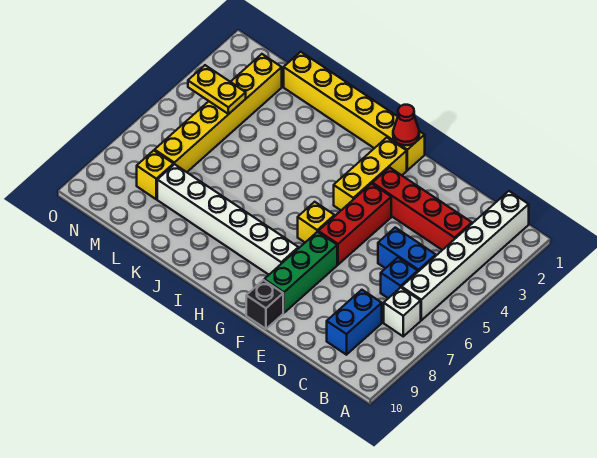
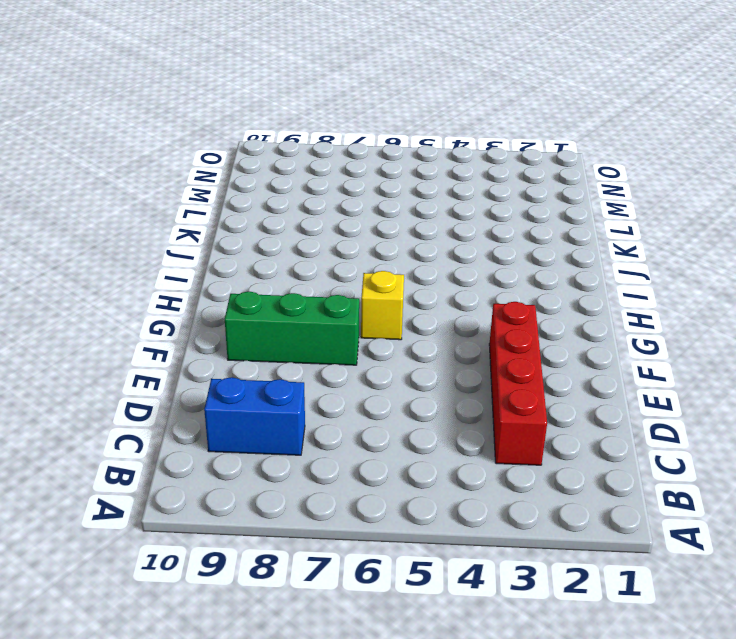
none -> white brick B1:B6 level 1
none -> white brick B7 level 1
none -> blue brick C5:D5 level 1

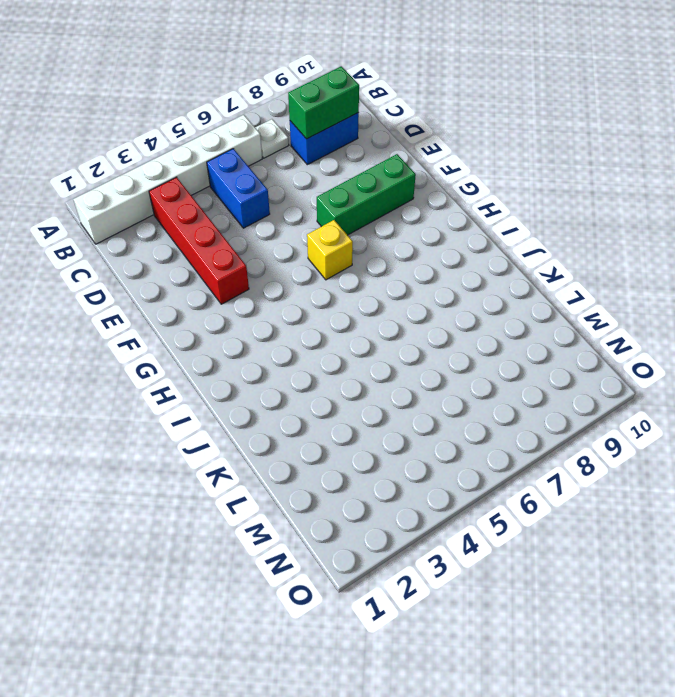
white plate B7 level 1 -> white brick B7 level 1
green brick C8:C9 level 2 -> none
none -> blue brick C6 level 1
none -> red brick F4:F6 level 1
none -> black brick F10 level 1

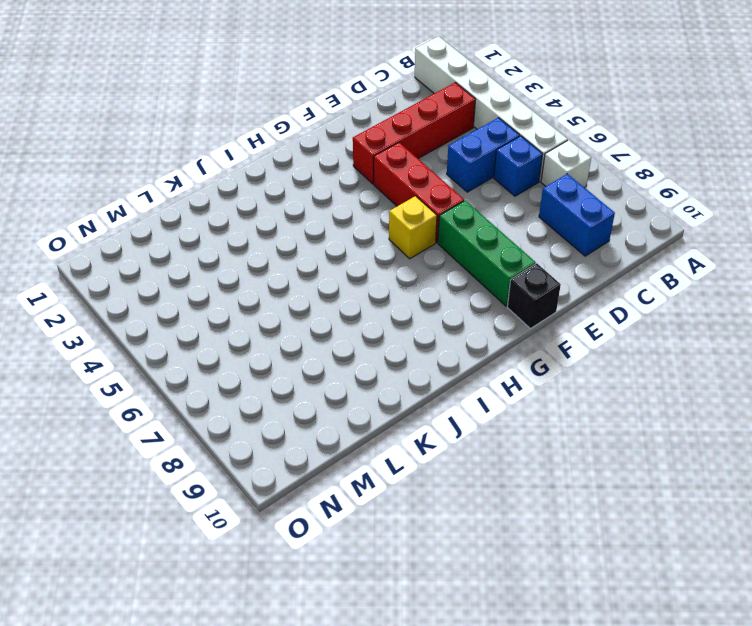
none -> yellow brick G1:L1 level 1
none -> yellow brick G2:G4 level 1
none -> white brick G8:L8 level 1

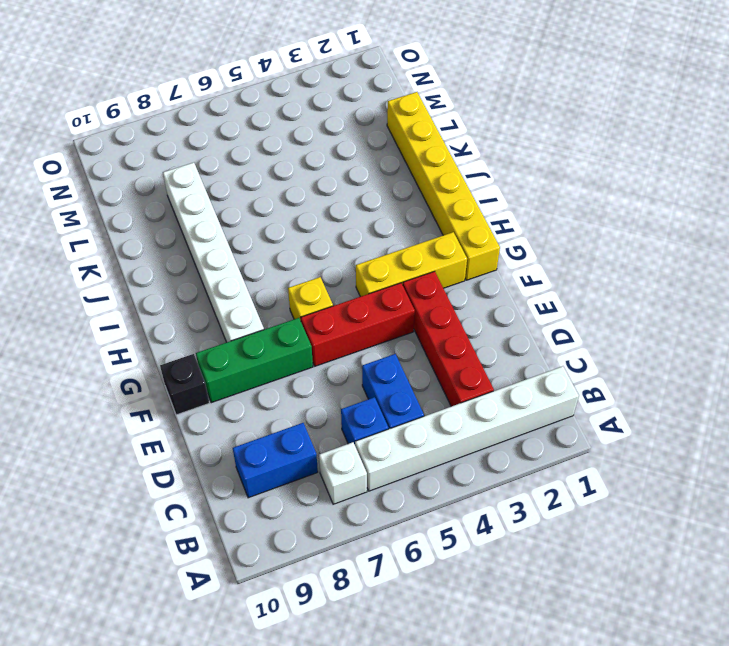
none -> yellow brick M2:M7 level 1
none -> yellow brick M8 level 1
none -> red cone G1 level 2

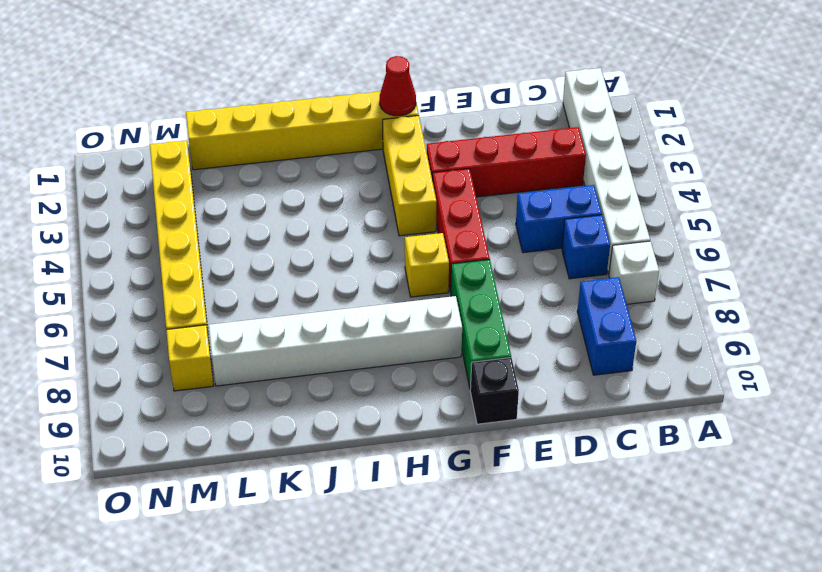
none -> yellow plate M4:N4 level 2

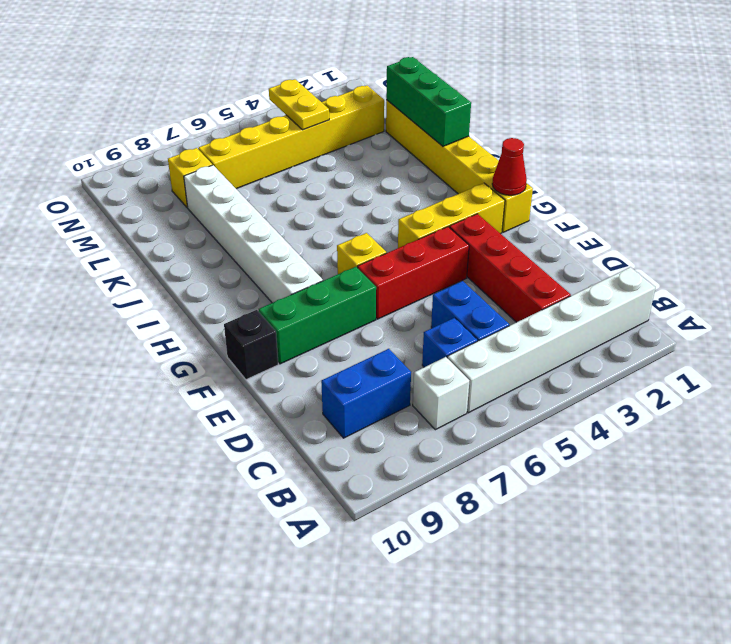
green brick J1:L1 level 2 -> none

